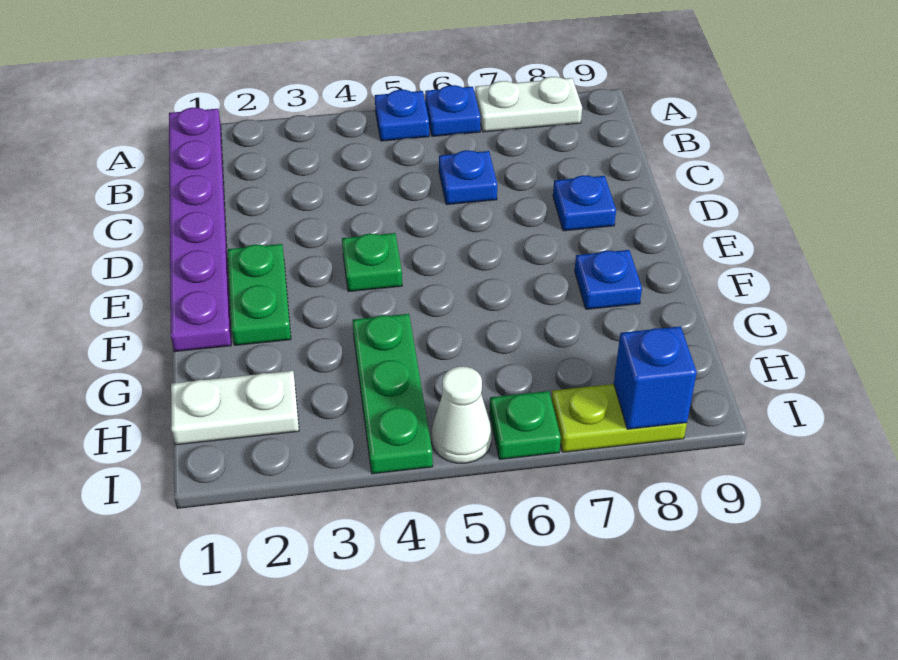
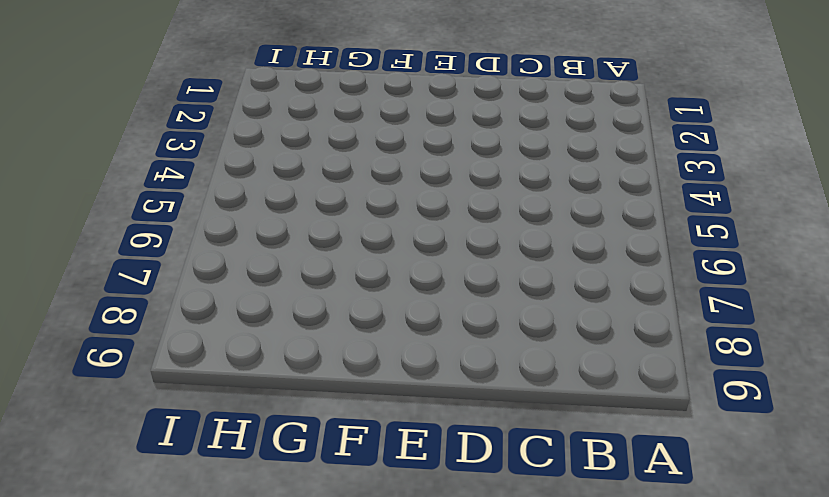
none -> purple plate A1:F1 level 1
none -> blue plate A5 level 1
none -> blue plate A6 level 1

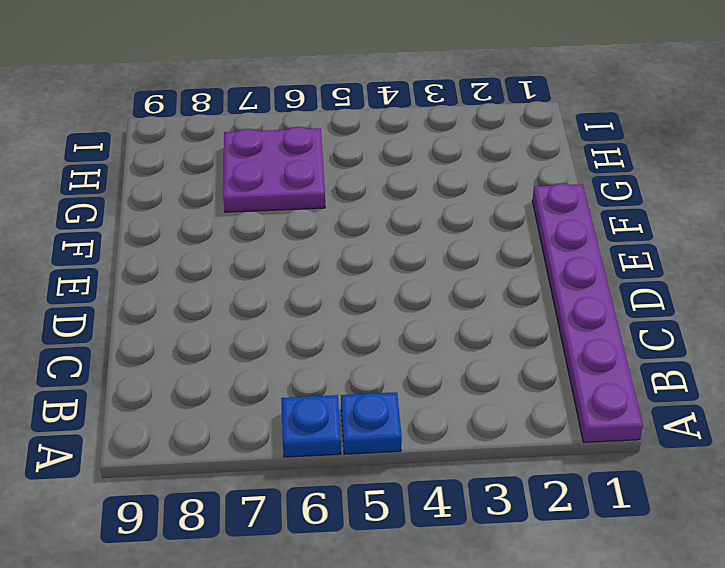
purple plate G6:H7 level 1 -> none
none -> white plate A7:A8 level 1
none -> blue plate C6 level 1
none -> blue plate D8 level 1

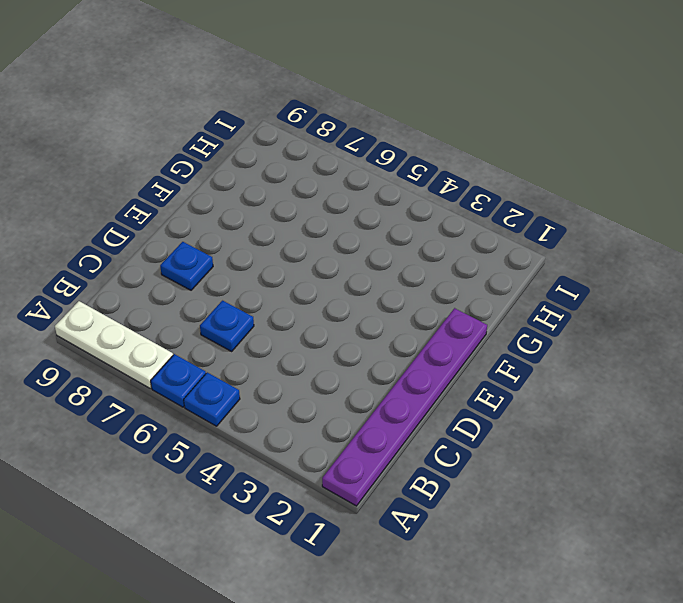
white plate A7:A9 level 1 -> white plate A7:A8 level 1
none -> green plate E2:F2 level 1
none -> green plate E4 level 1
none -> blue plate F8 level 1

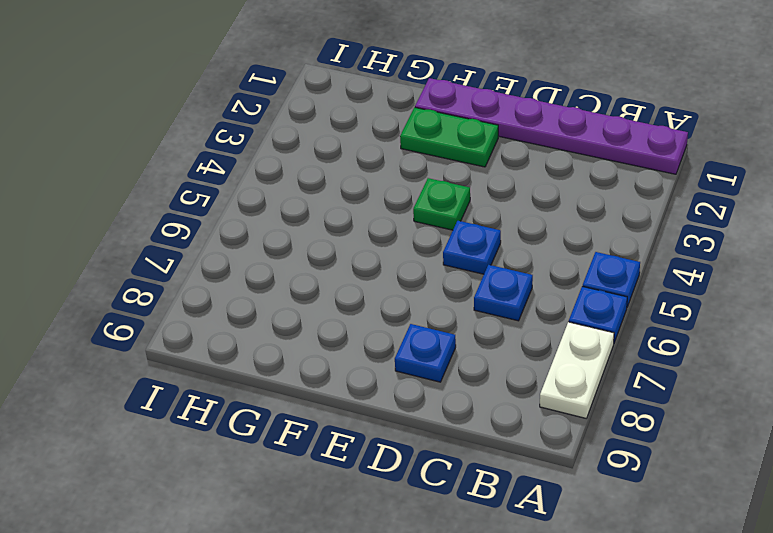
blue plate D5 level 1 -> blue plate F8 level 1
none -> green plate G4:I4 level 1
none -> white plate H1:H2 level 1
none -> white cone I5 level 1

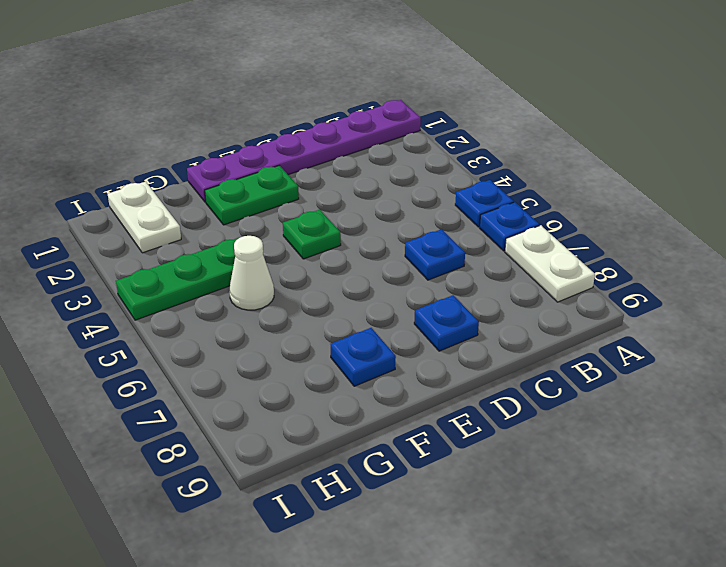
white cone G5 level 1 -> white cone I5 level 1
none -> green plate I6 level 1
none -> lime plate I7:I8 level 1
none -> blue brick I8 level 2

